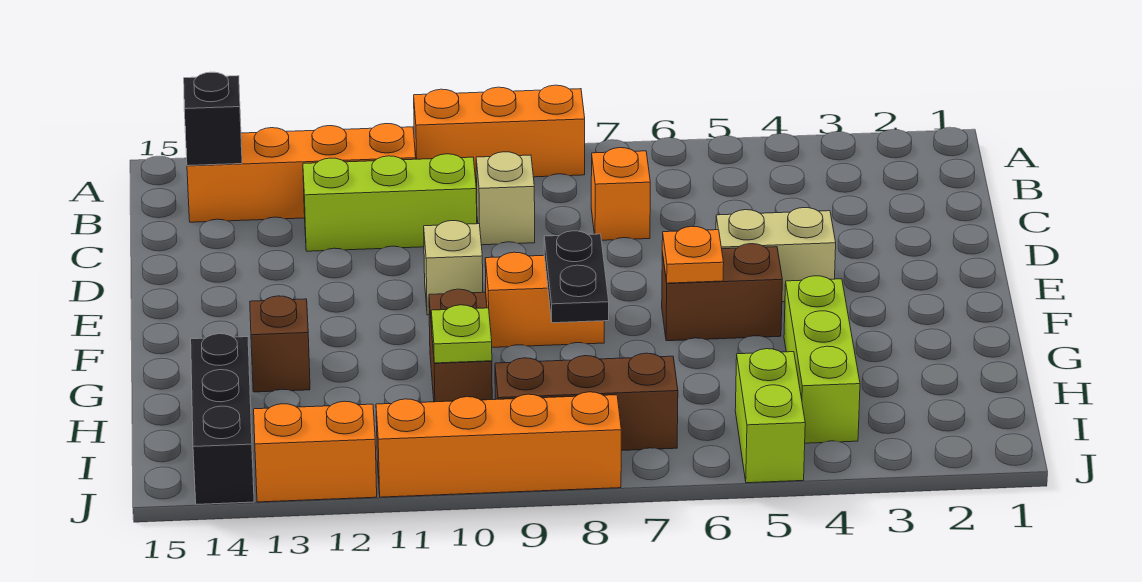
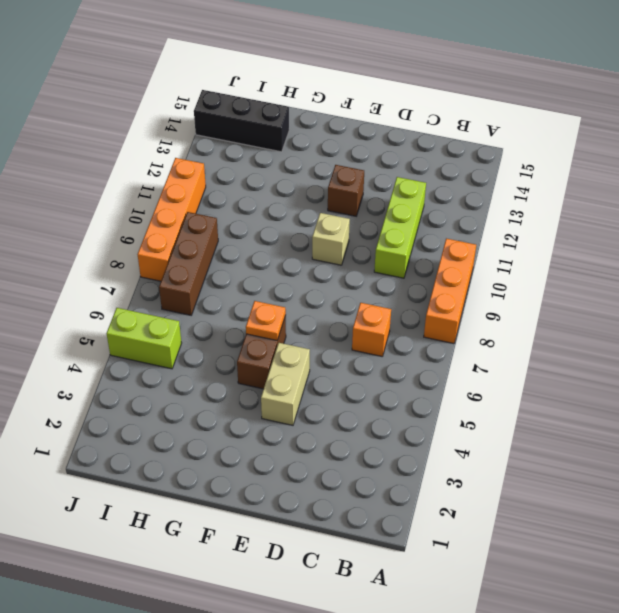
brown brick E12 level 1 -> brown brick G13 level 1
none -> orange brick B11:B14 level 1
none -> tan brick C9 level 1
none -> orange brick F8:F9 level 1

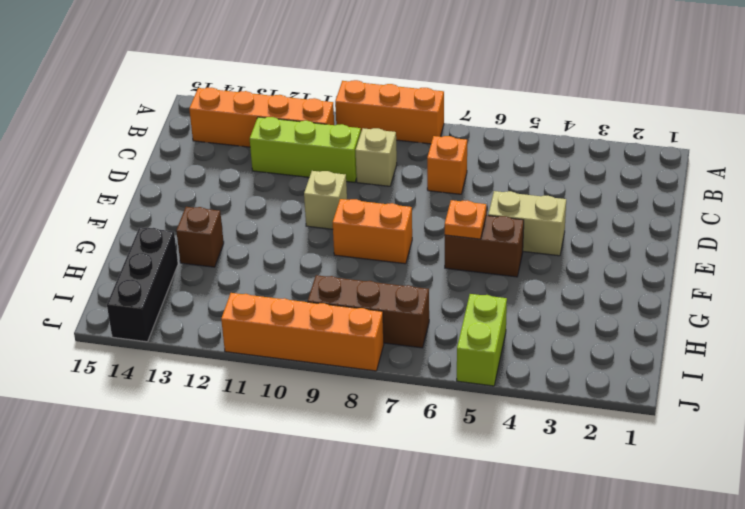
none -> lime brick G4:I4 level 1
none -> brown brick G10:H10 level 1
none -> orange brick J12:J13 level 1

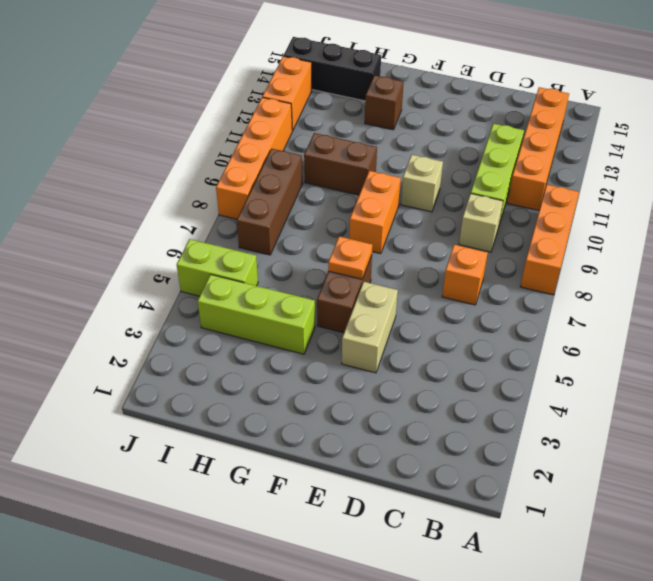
none -> black brick B14 level 2
none -> black plate F8:G8 level 2
none -> lime plate H10 level 2

